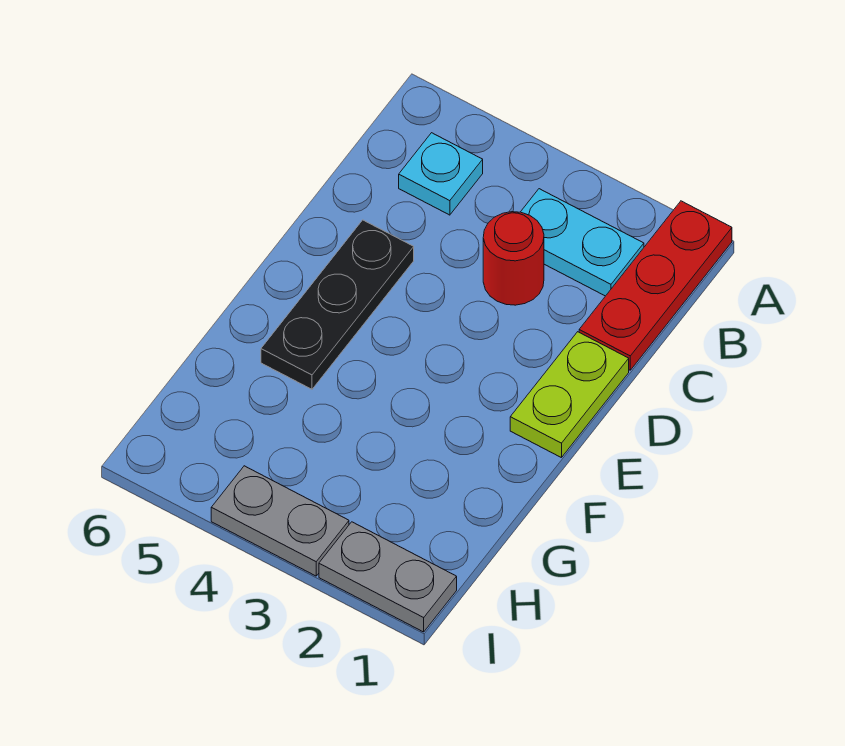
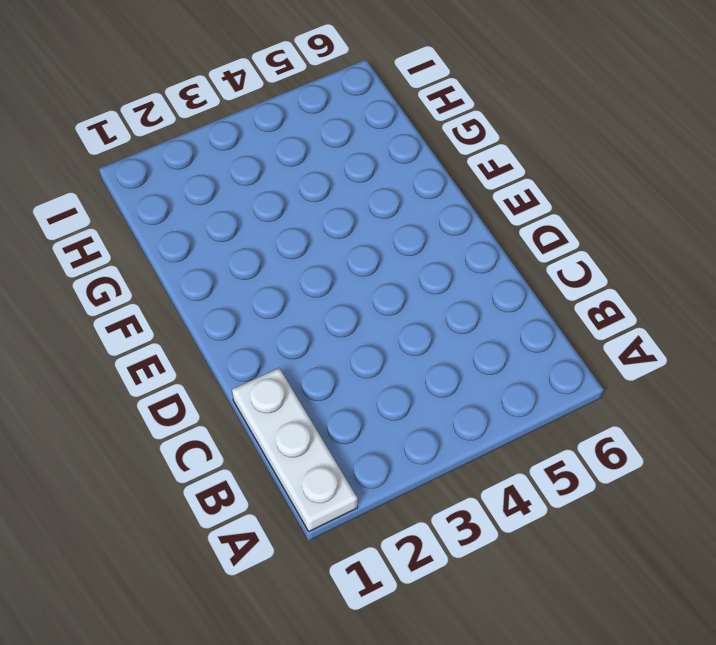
white plate A1:C1 level 1 -> red plate A1:C1 level 1
none -> cyan plate B2:B3 level 1
none -> cyan plate B5 level 1

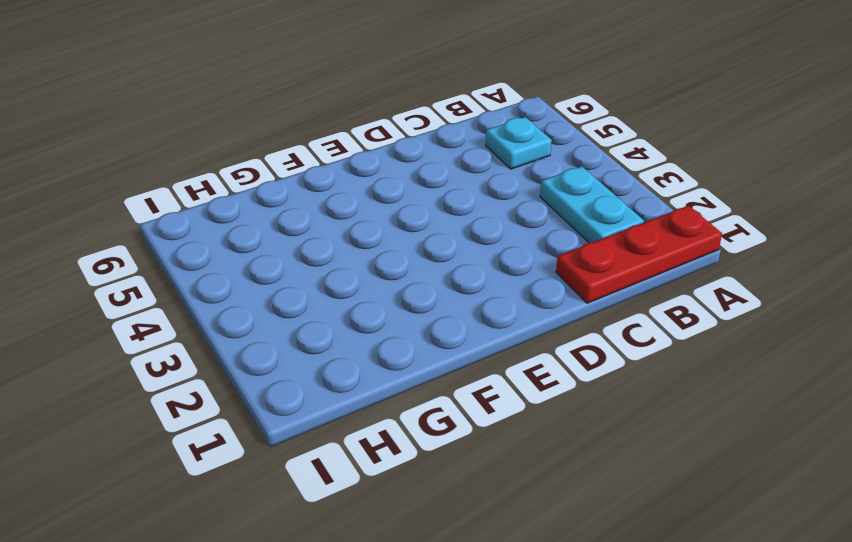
none -> red round brick C3 level 1
none -> lime plate D1:E1 level 1

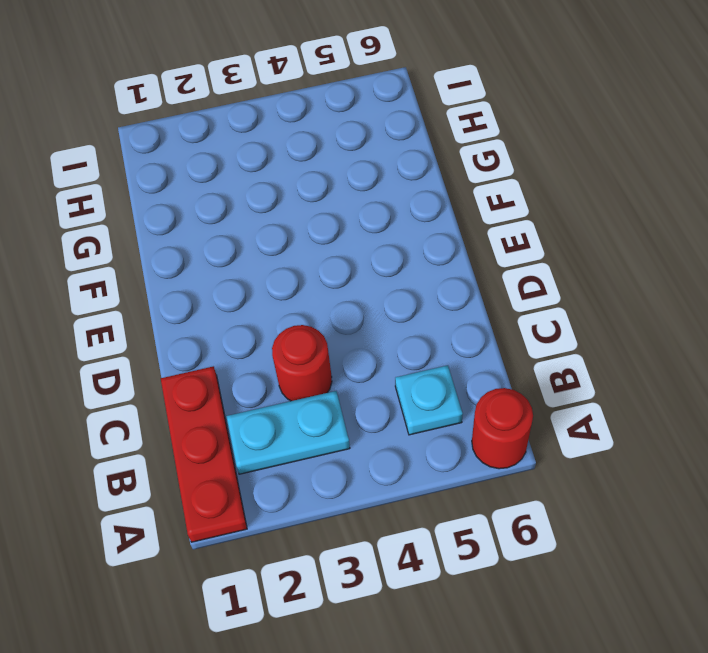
red round brick A6 level 1 -> none
none -> lime plate D1:E1 level 1
none -> black plate D5:F5 level 1

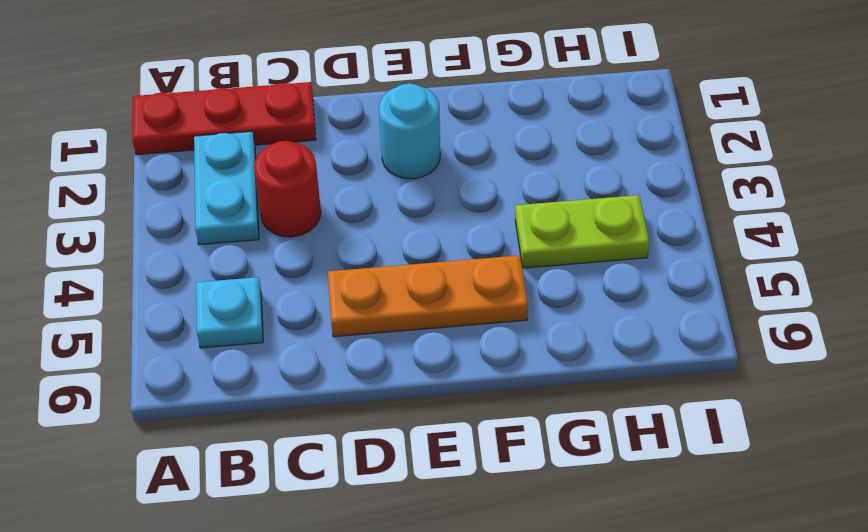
orange plate D5:F5 level 1 -> black plate D5:F5 level 1
cyan round brick E2 level 1 -> none
lime plate G4:H4 level 1 -> lime plate D1:E1 level 1
none -> grey plate I1:I2 level 1
none -> grey plate I3:I4 level 1

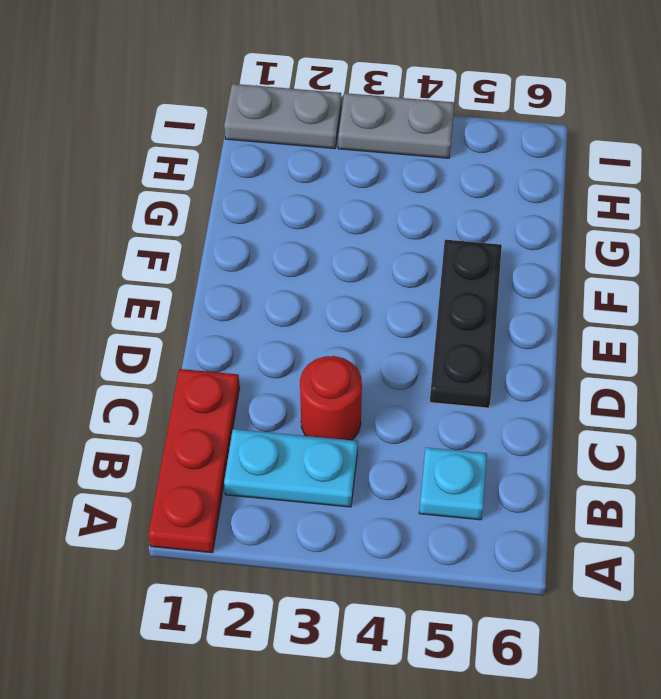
none -> lime plate D1:E1 level 1

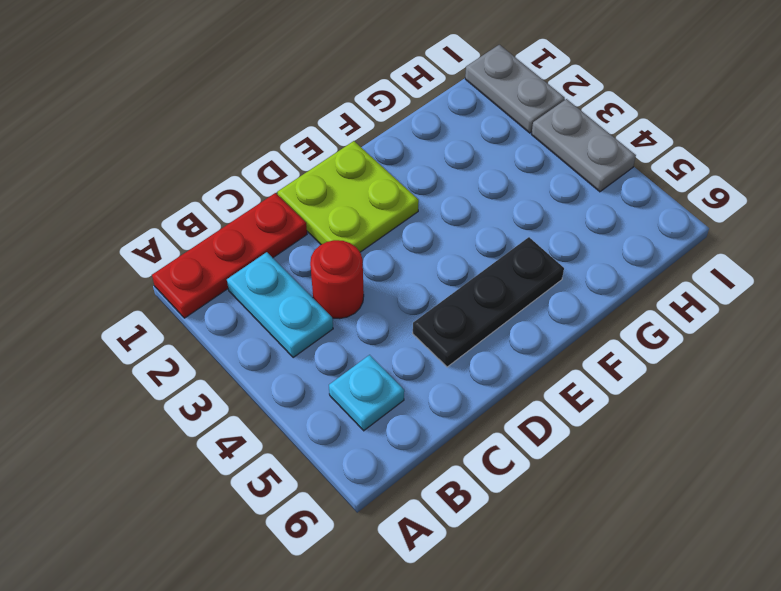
lime plate D1:E2 level 1 -> lime plate D1:E1 level 1

